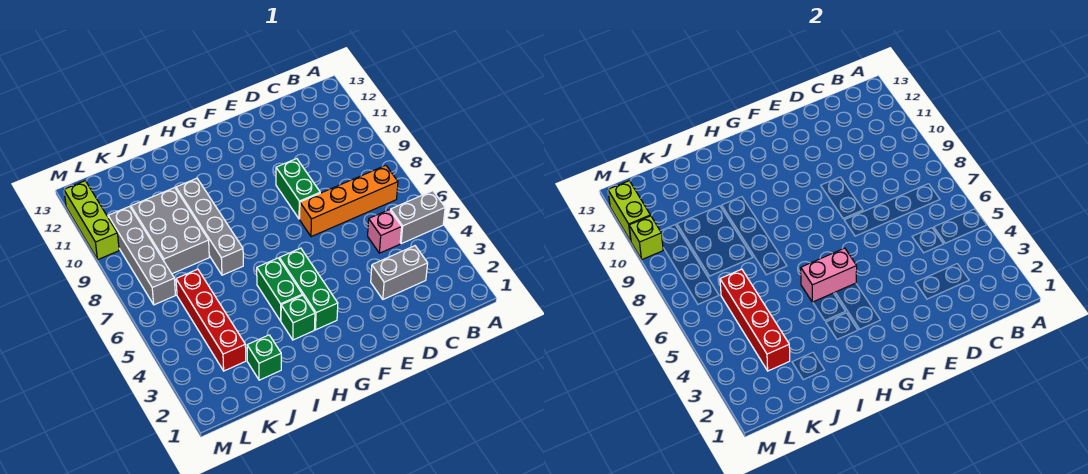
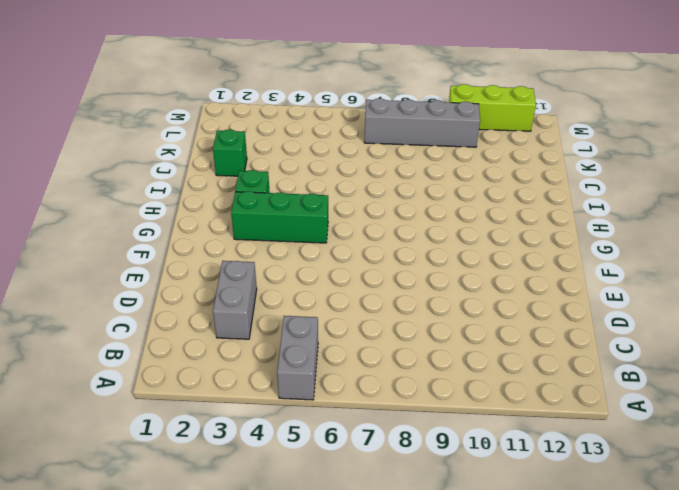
none -> orange brick B7:E7 level 1
none -> pink brick C5 level 1
none -> green brick E8:E9 level 1

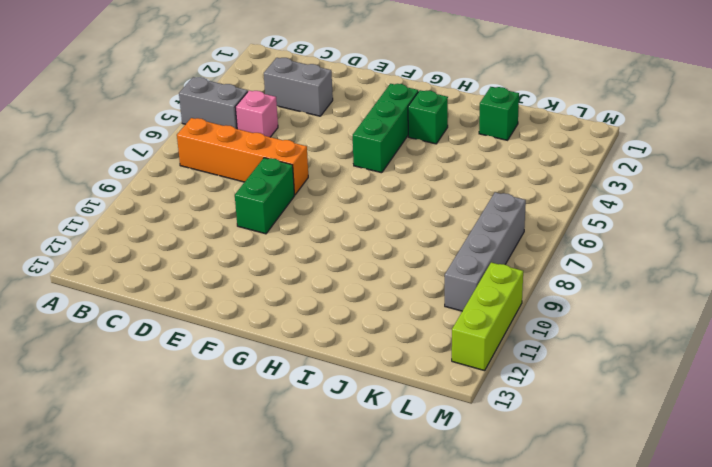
none -> green brick H4:H5 level 1
none -> grey brick I7:I10 level 1
none -> grey brick J8:K10 level 1

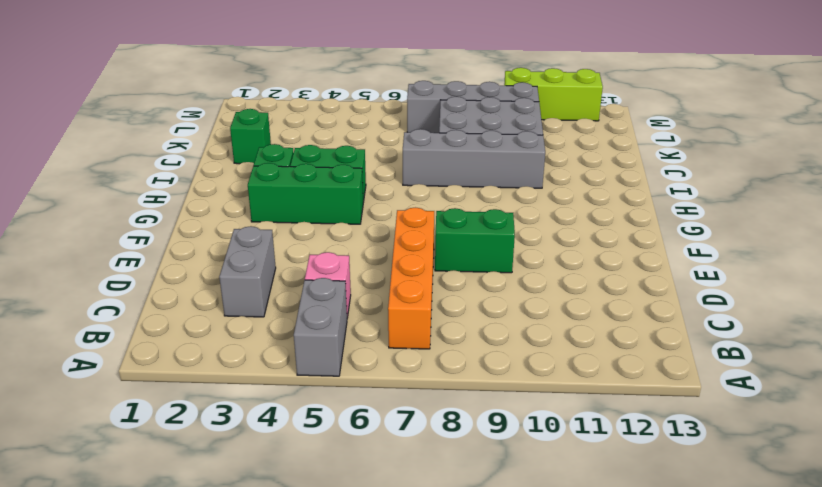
none -> red brick K3:K6 level 1
none -> pink brick G5:H5 level 2
none -> red brick K3:K6 level 2

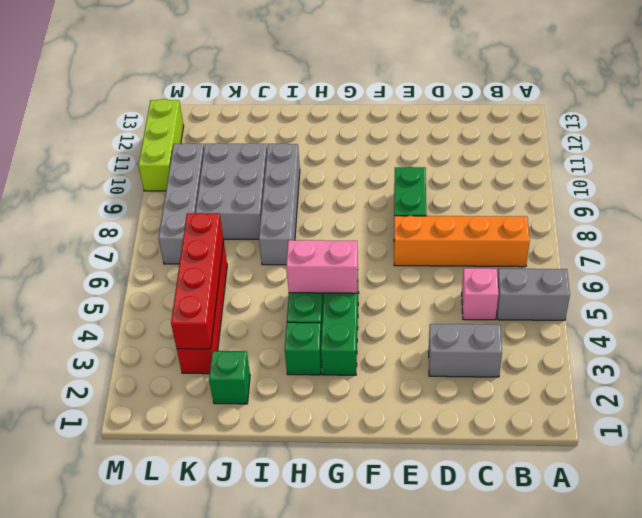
none -> lime brick M10 level 2
none -> lime brick M11:M12 level 2

